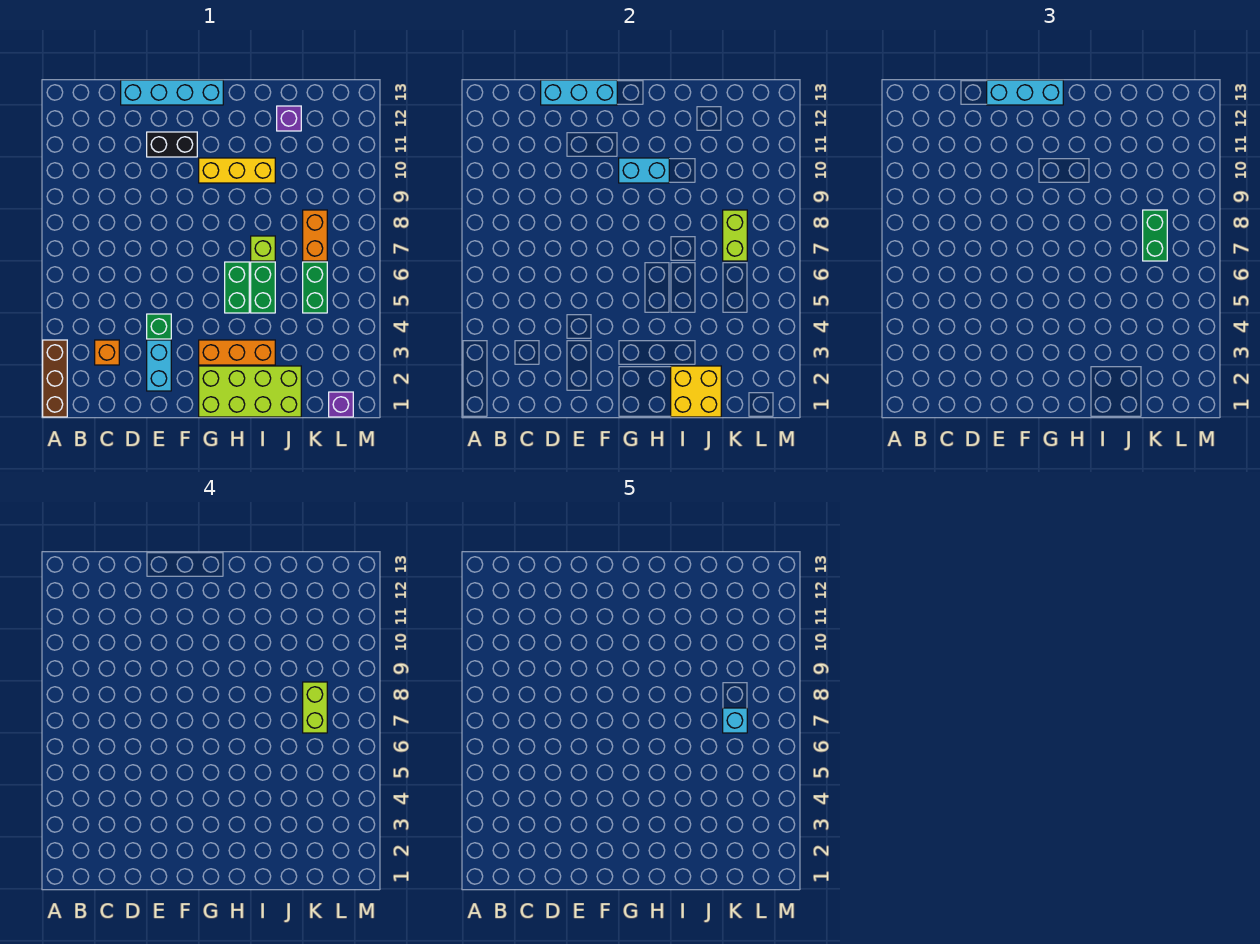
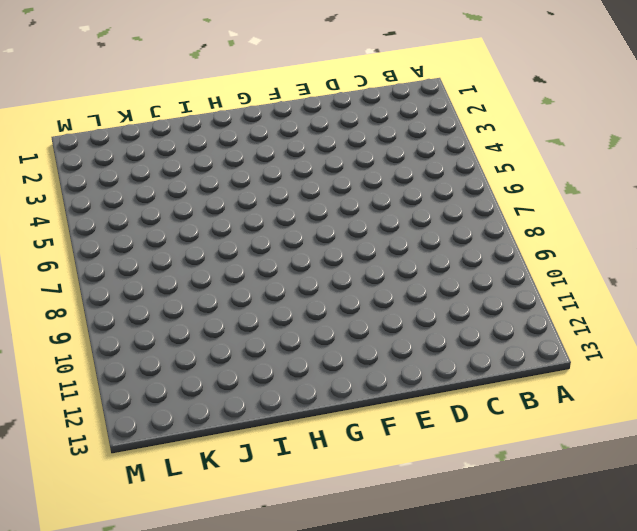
none -> brown brick A1:A3 level 1
none -> orange brick C3 level 1
none -> cyan brick D13:G13 level 1

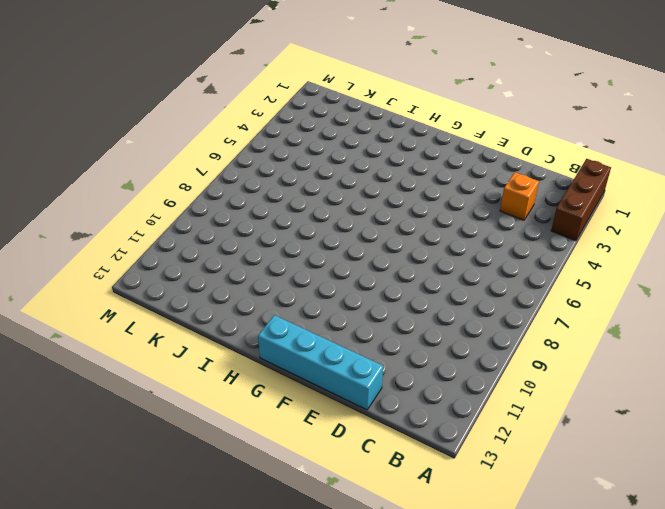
none -> cyan brick E2:E3 level 1
none -> green brick E4 level 1
none -> black brick E11:F11 level 1

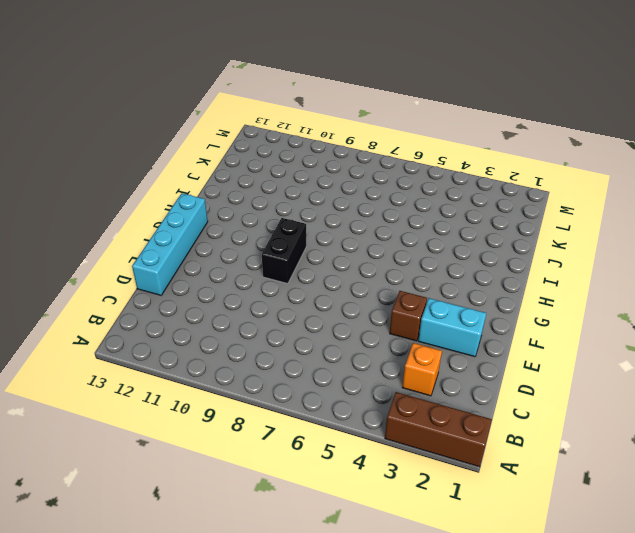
brown brick E4 level 1 -> green brick E4 level 1
black brick F9:G9 level 1 -> black brick E11:F11 level 1
none -> lime brick G1:J2 level 1
none -> orange brick G3:I3 level 1
none -> yellow brick G10:I10 level 1

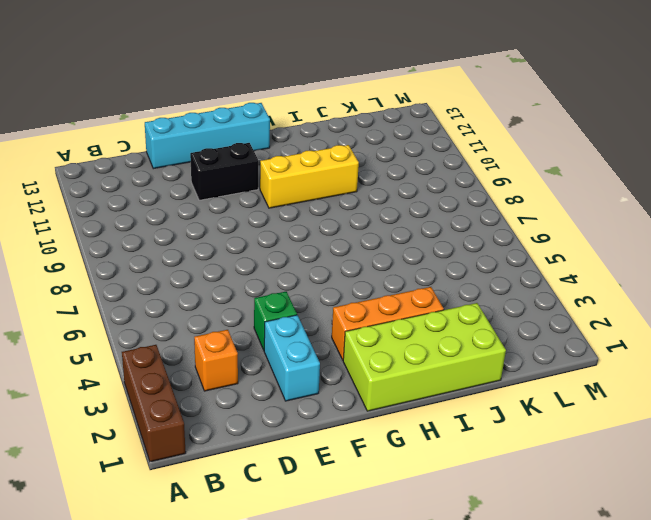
none -> green brick H5:H6 level 1
none -> green brick I5:I6 level 1
none -> lime brick I7 level 1

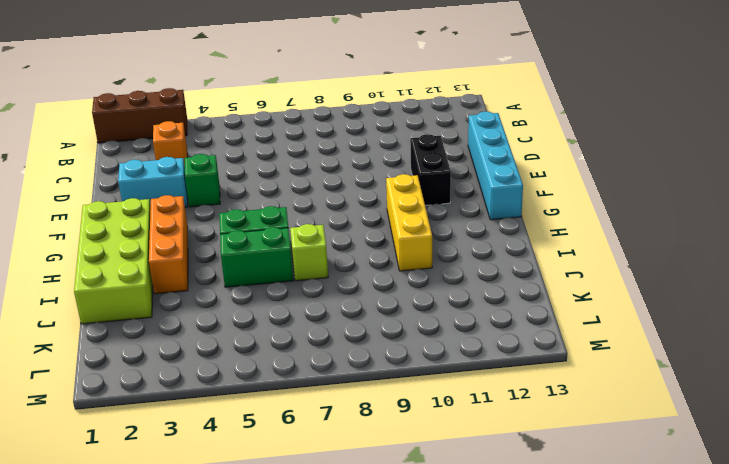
none -> purple brick J12 level 1
none -> green brick K5:K6 level 1
none -> orange brick K7:K8 level 1

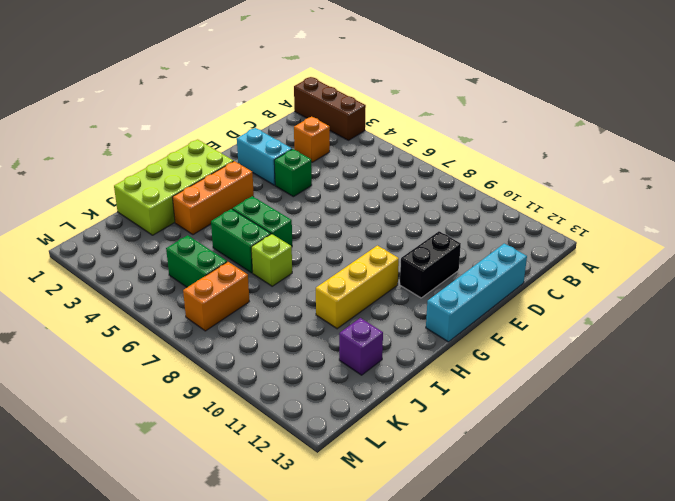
orange brick K7:L7 level 1 -> orange brick K7:K8 level 1
none -> purple brick L1 level 1
none -> cyan brick D13:F13 level 2
none -> cyan brick G10:H10 level 2

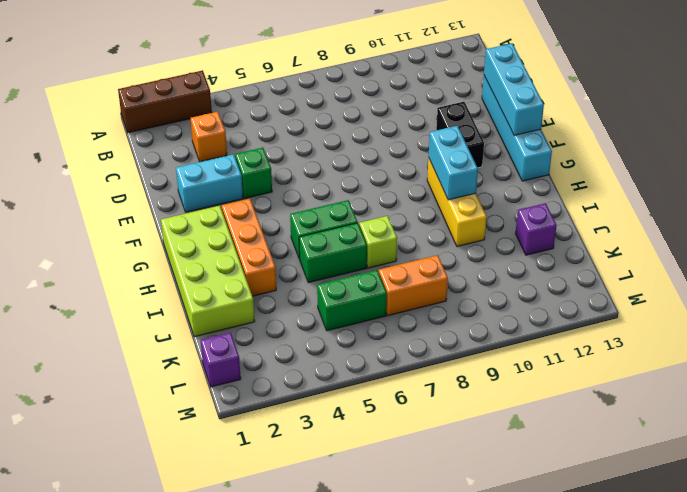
none -> yellow brick I1:J2 level 2
none -> lime brick K7:K8 level 2
none -> cyan brick E13:G13 level 3

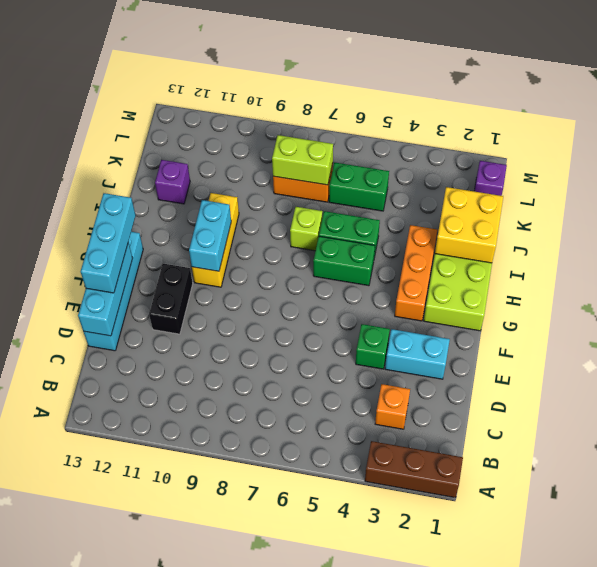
none -> green brick K7:K8 level 3
none -> lime brick K7:K8 level 4
none -> cyan brick K7 level 5

